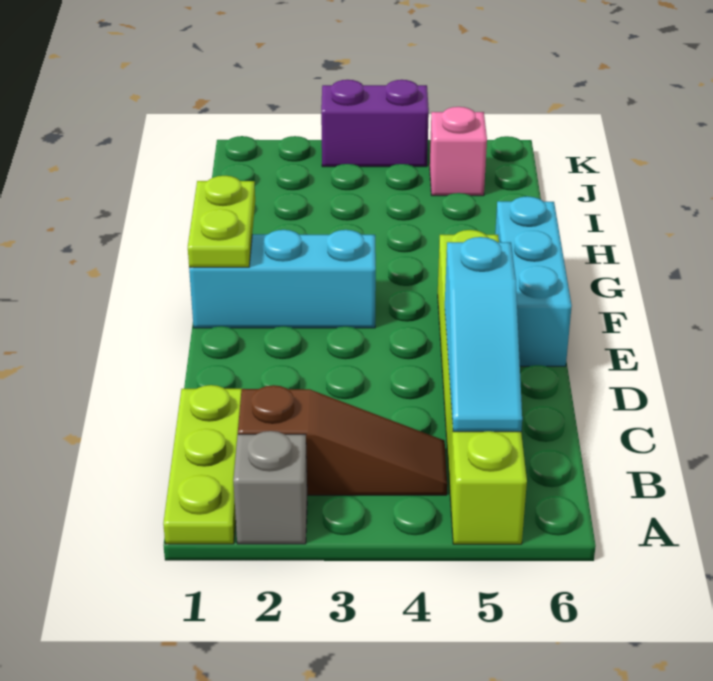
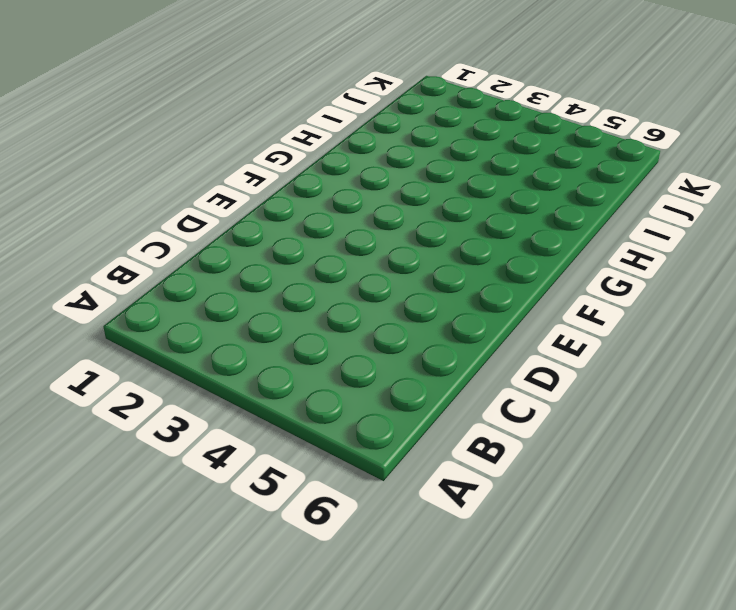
none -> lime plate A1:C1 level 1
none -> grey brick A2 level 1

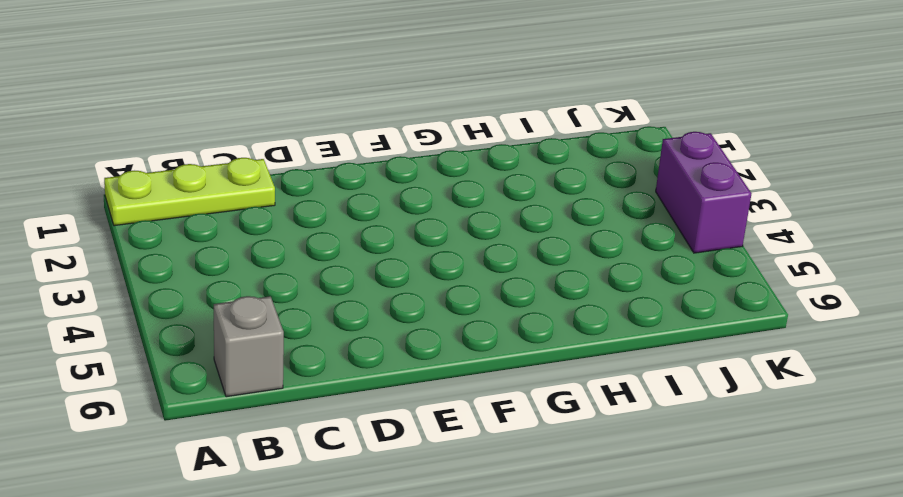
grey brick B6 level 1 -> grey brick A2 level 1
none -> lime brick A5:F5 level 1
none -> brown slope B2:B4 level 1 top 2

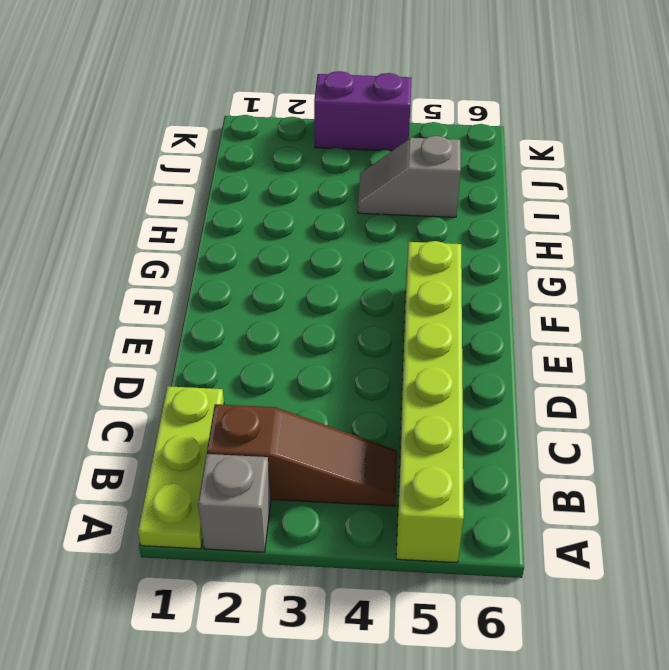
grey slope I4:I5 level 1 top 5 -> none
none -> cyan brick E6:G6 level 1
none -> cyan brick F1:F3 level 1

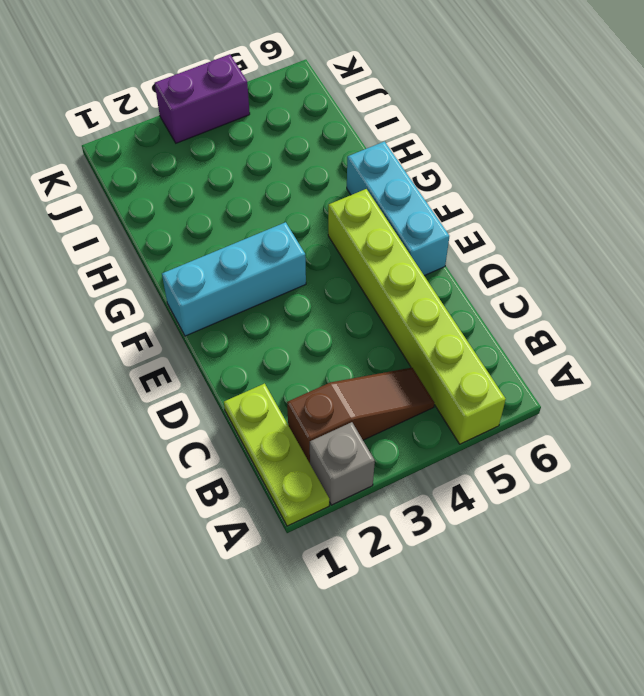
none -> pink brick J5 level 1
none -> cyan slope B5:D5 level 2 top D

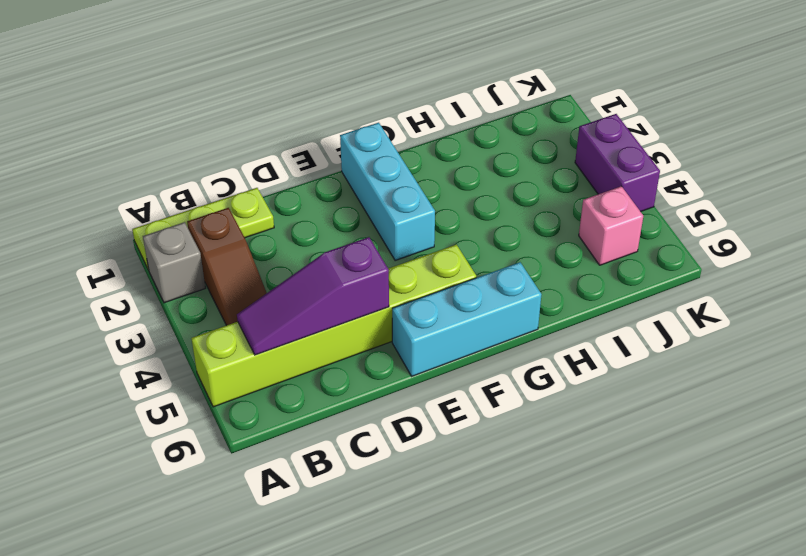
purple slope B5:D5 level 2 top D -> cyan slope B5:D5 level 2 top D
none -> lime plate F1:G1 level 2

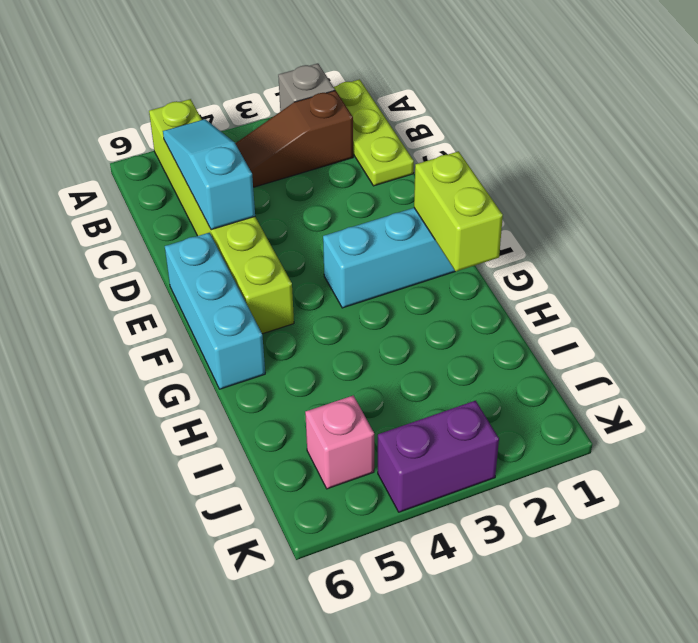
lime brick F1:G1 level 2 -> lime plate F1:G1 level 2

